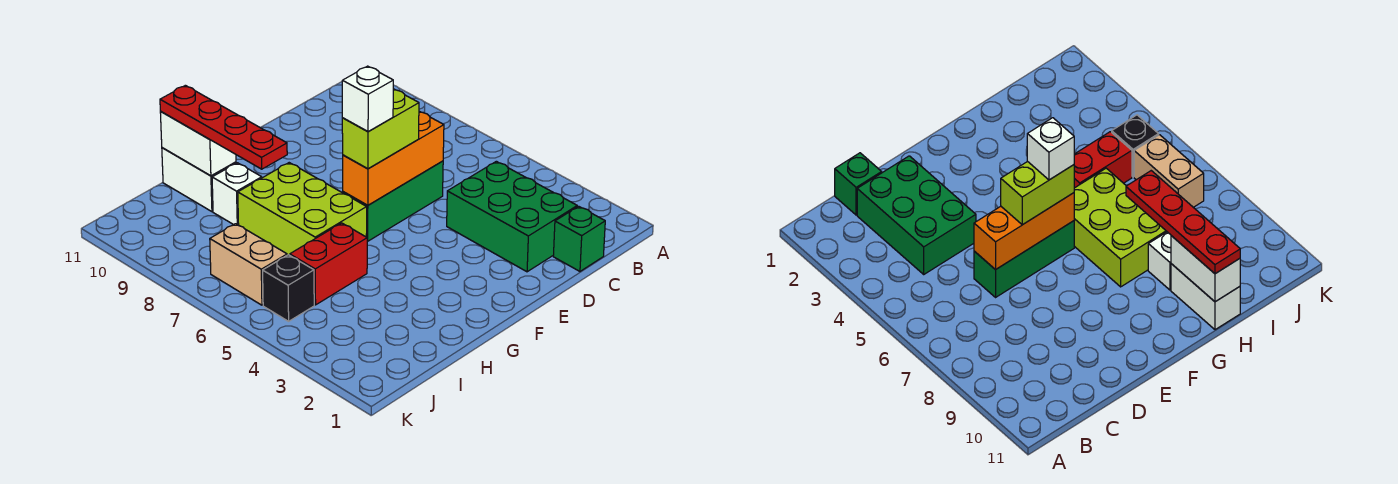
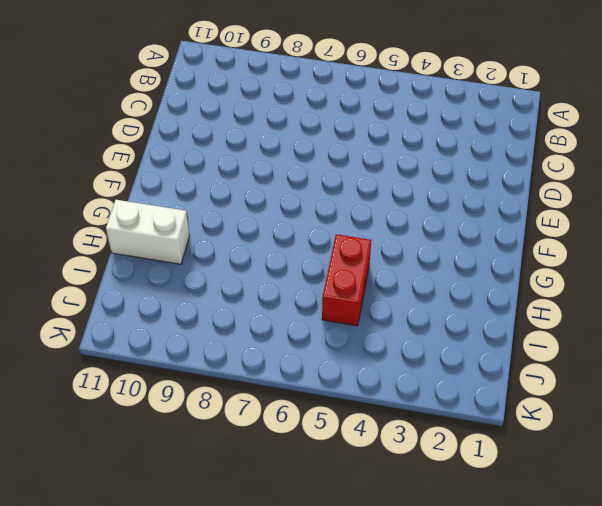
none -> green brick C1 level 1
none -> green brick C2:D4 level 1
none -> green brick D6:F6 level 1

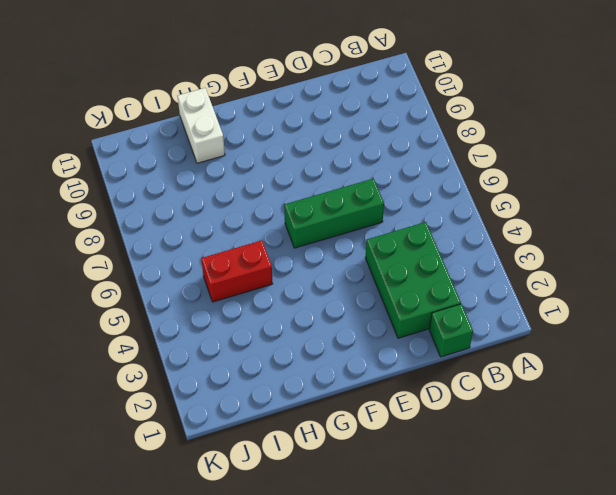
none -> lime brick G6:H8 level 1
none -> white brick H9 level 1
none -> black brick J5 level 1

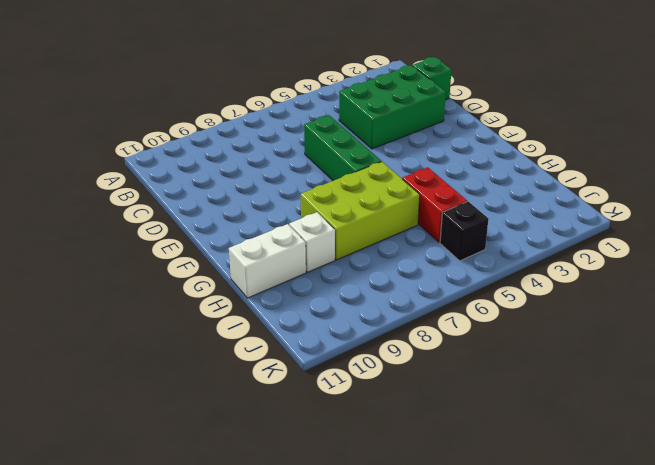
none -> tan brick J6:J7 level 1
none -> orange brick D6:F6 level 2
none -> white brick H10:H11 level 2

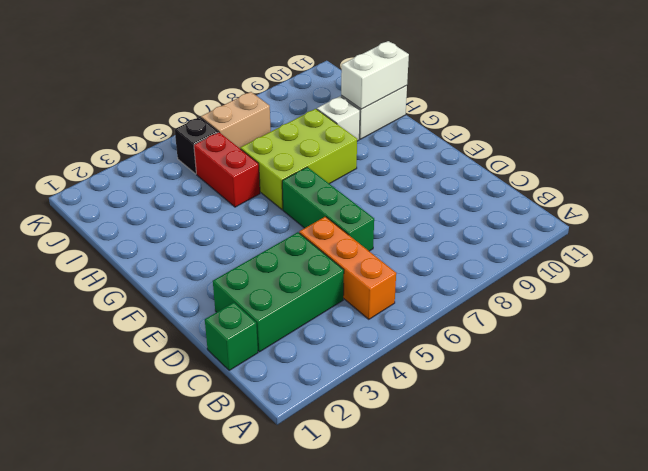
orange brick B5:D5 level 1 -> orange brick D6:F6 level 2
none -> lime brick E6:F6 level 3
none -> red plate H8:H11 level 3
none -> white brick F6 level 4

